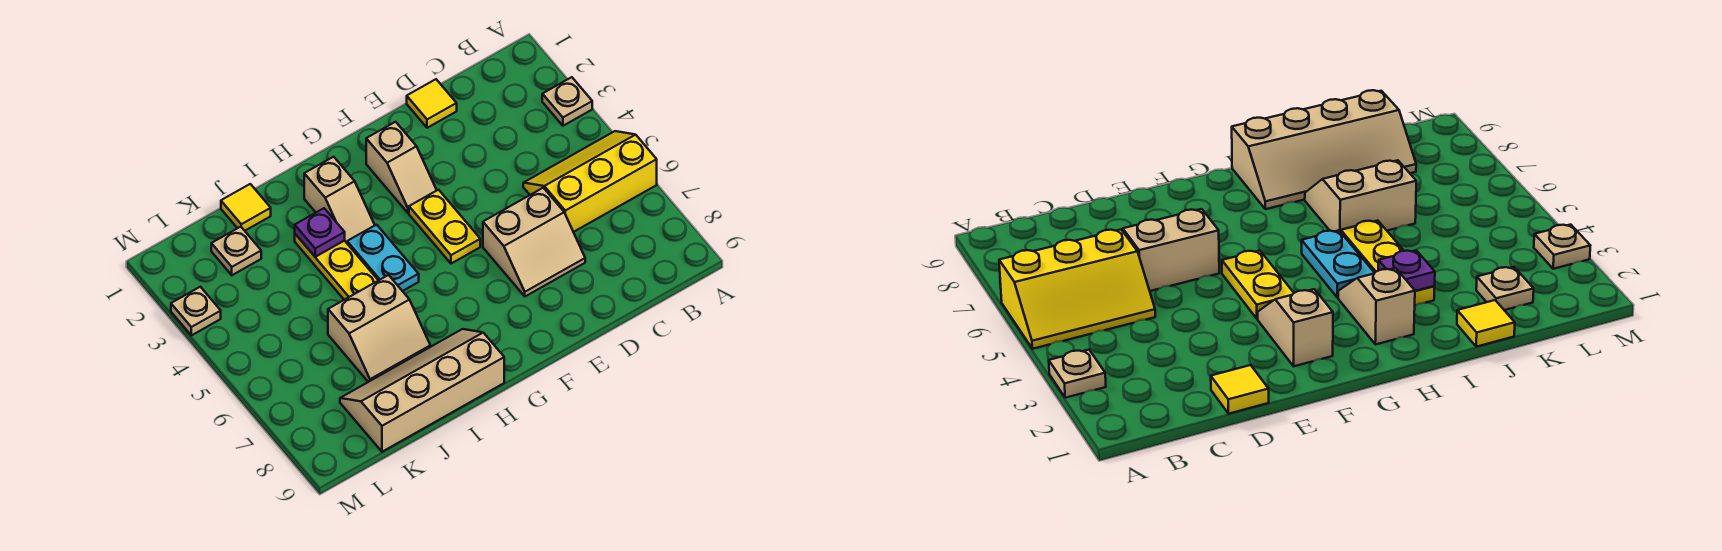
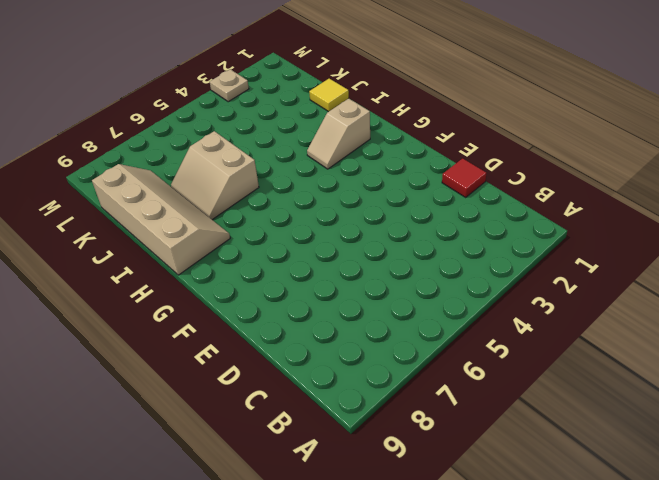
red tile D1 level 1 -> yellow tile D1 level 1
none -> tan plate A3 level 1
none -> yellow slope A5:C6 level 1 top 6
none -> tan slope D6:E7 level 1 top 6

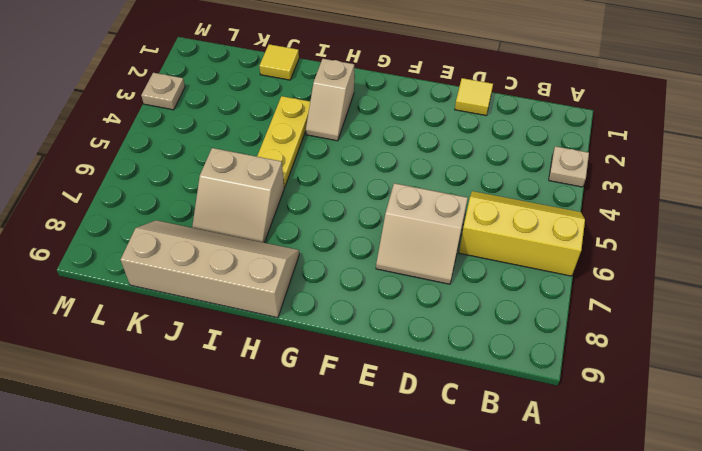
none -> tan slope F2:F3 level 1 top 2
none -> yellow plate F4:F5 level 1
none -> cyan plate H4:H5 level 1

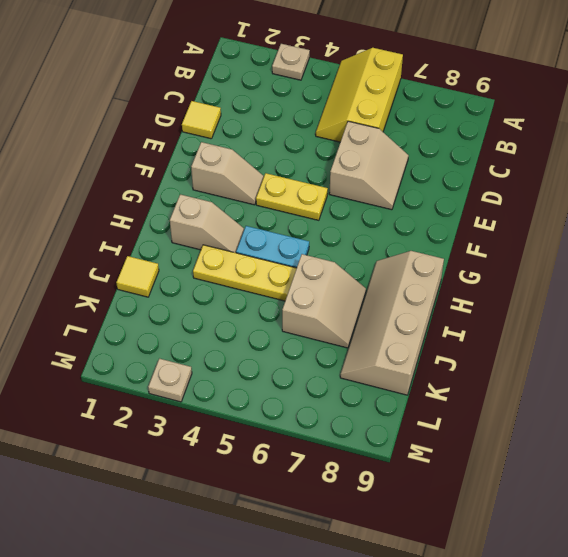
none -> tan plate K2 level 1
none -> purple plate I3 level 2

